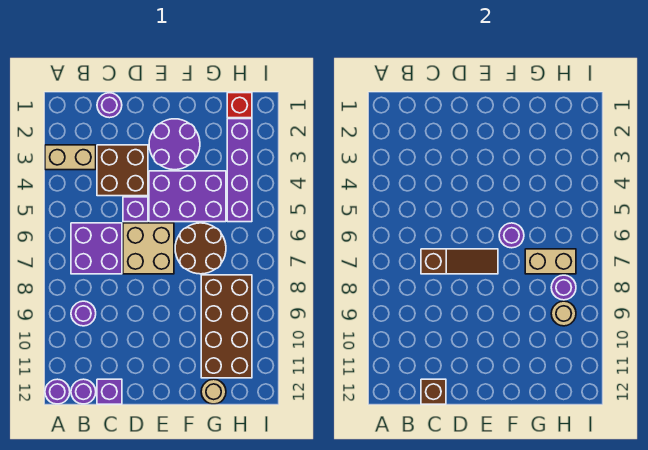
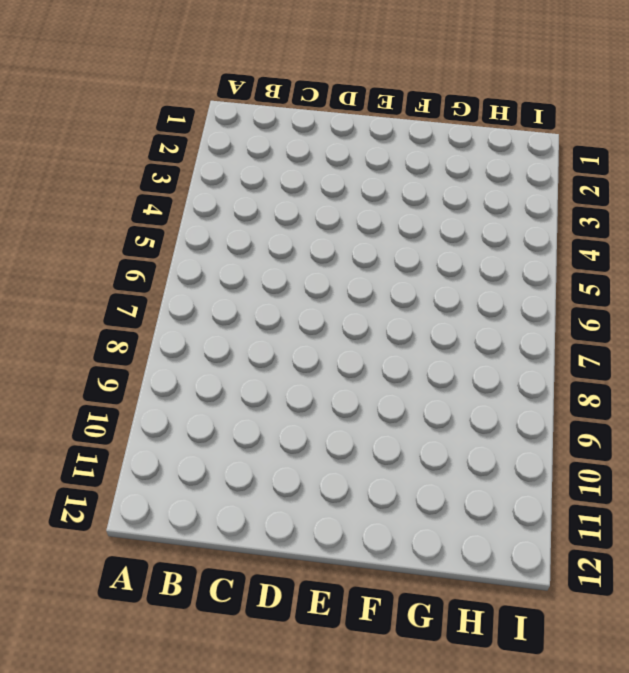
none -> tan brick A3:B3 level 1
none -> purple round brick A12 level 1
none -> purple brick B6:C7 level 1

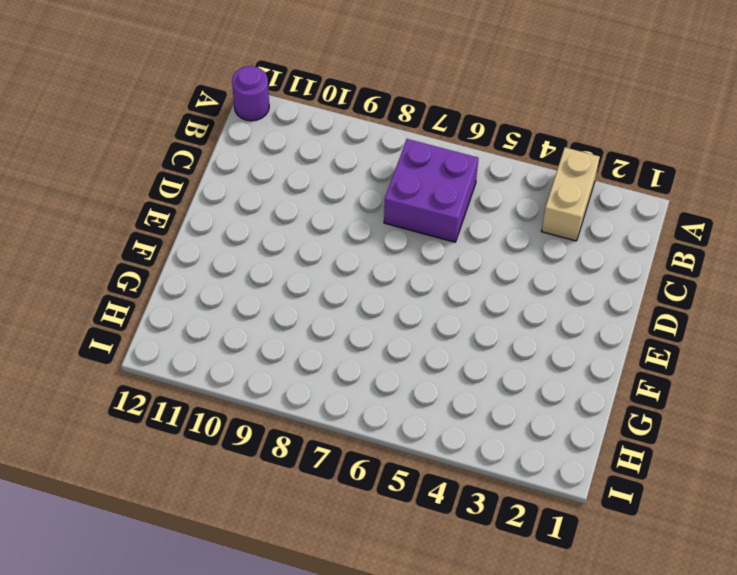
none -> purple round brick B9 level 1
none -> purple round brick B12 level 1
none -> purple round brick C1 level 1

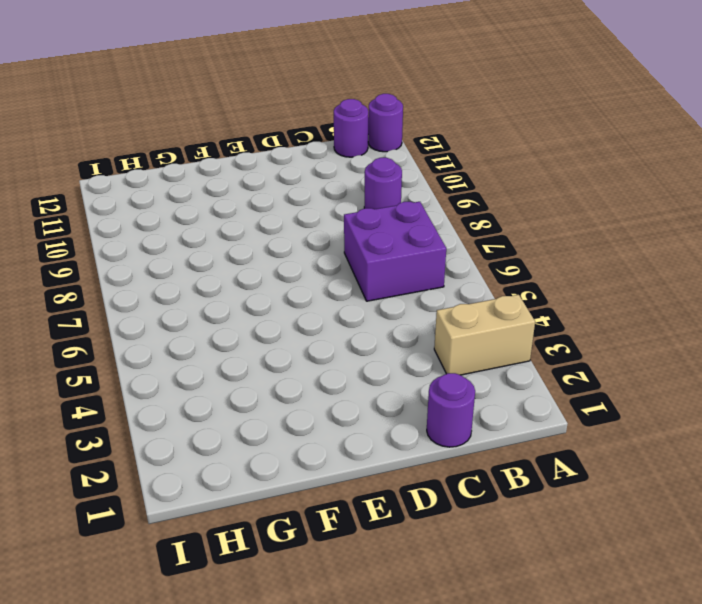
none -> brown brick C3:D4 level 1
none -> purple brick C12 level 1
none -> purple brick D5 level 1

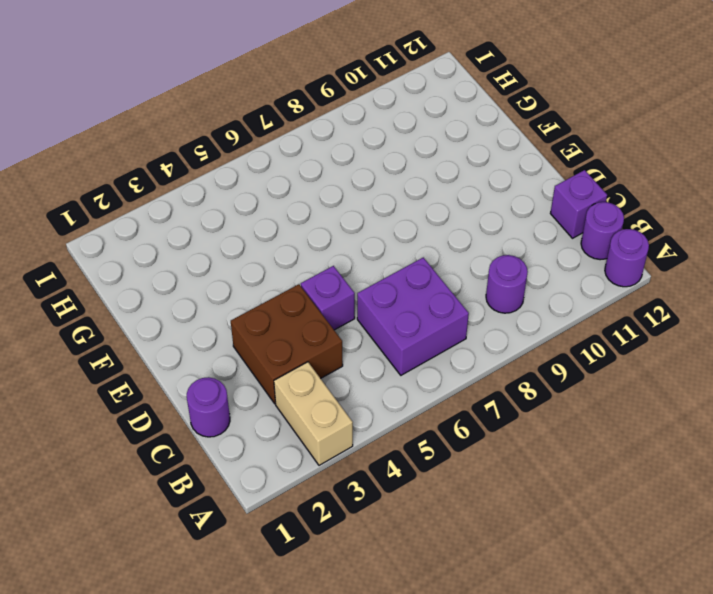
none -> tan brick D6:E7 level 1
none -> purple round brick E2:F3 level 1
none -> purple brick E4:G5 level 1

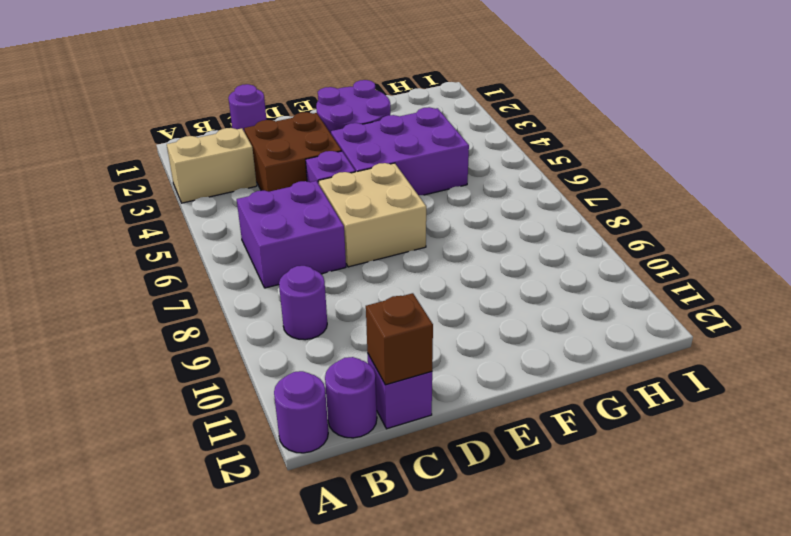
none -> brown round brick F6:G7 level 1
none -> brown brick G8:H11 level 1
none -> tan round brick G12 level 1

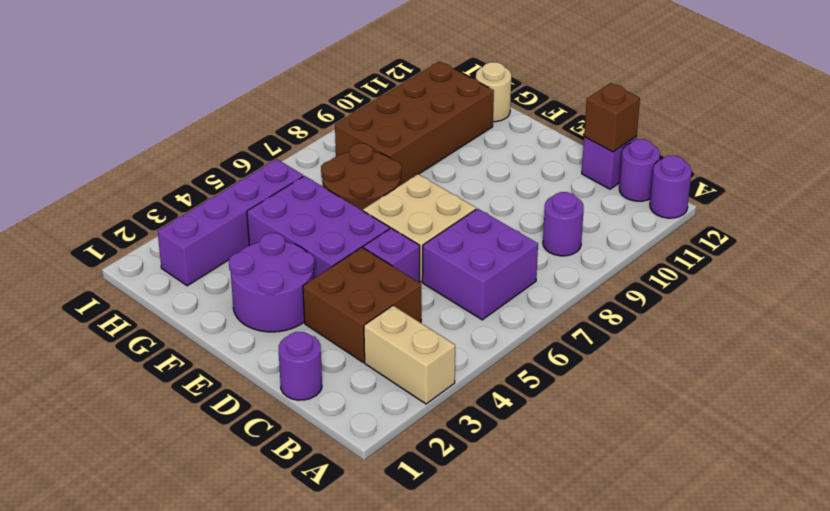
none -> red brick H1 level 1
none -> brown slope C7:E7 level 2 top C
none -> purple round brick F6 level 2

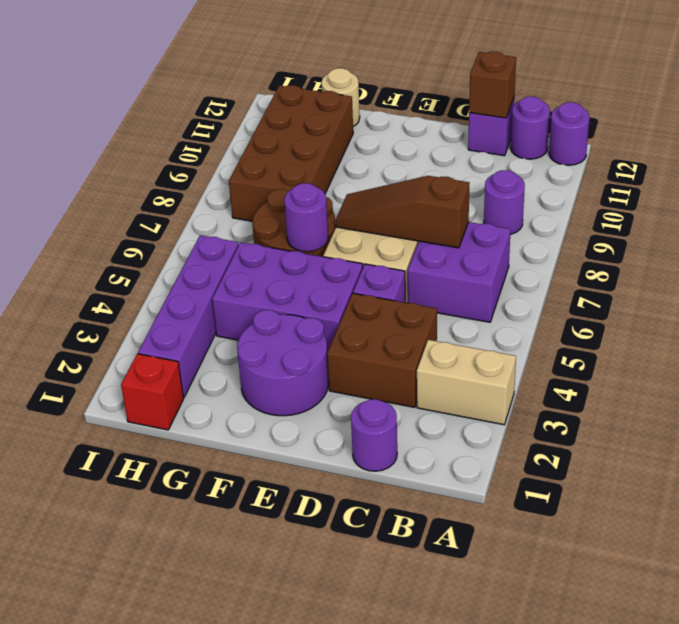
none -> tan brick G7:H7 level 2
none -> purple round brick H8 level 2
none -> tan round brick H9 level 2

